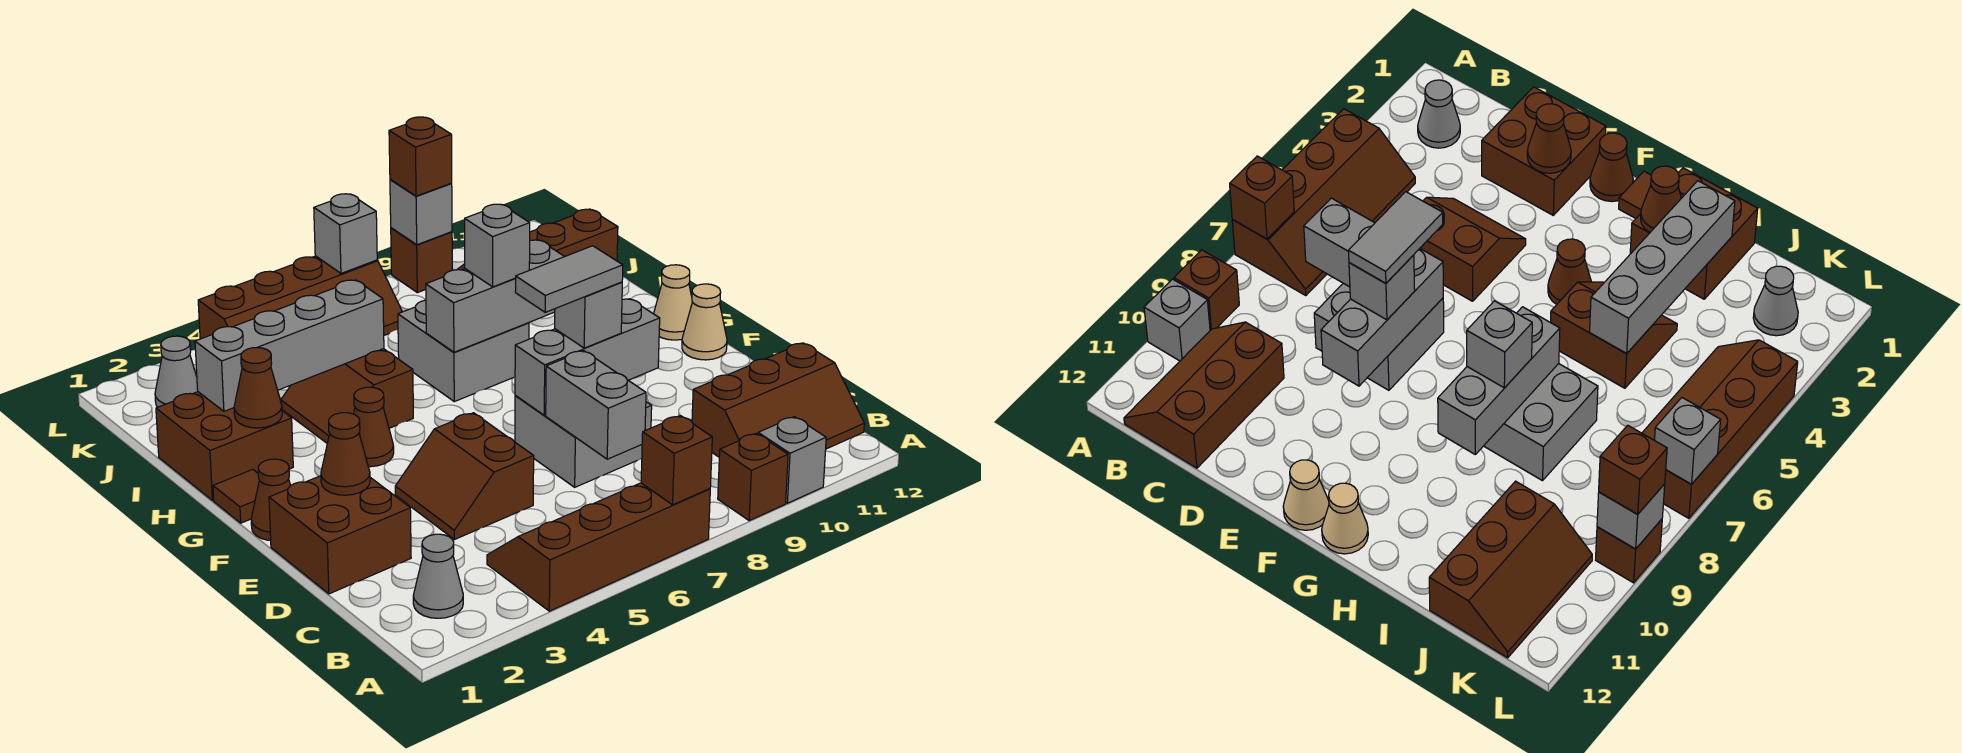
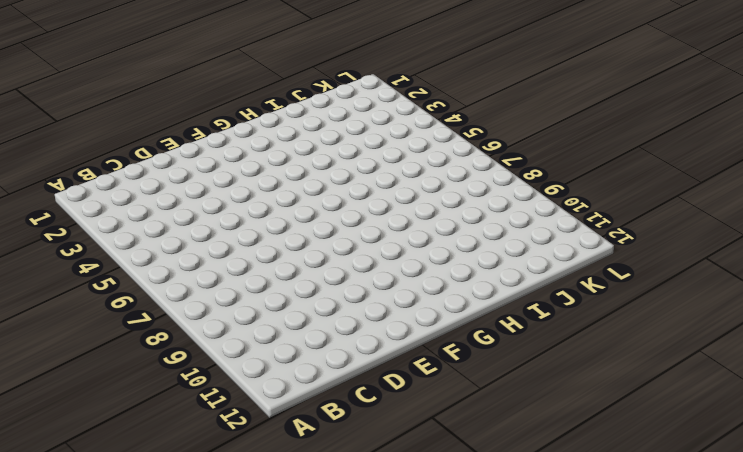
none -> brown slope A4:B7 level 1 top A
none -> brown brick A9 level 1
none -> grey brick A10 level 1
none -> grey cone B2 level 1

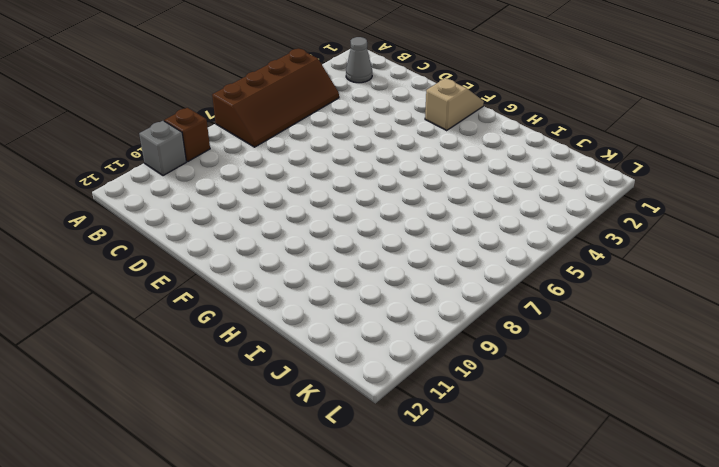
tan slope F1:F2 level 1 top 2 -> brown cone F1 level 1
none -> brown slope B10:C12 level 1 top C
none -> brown brick D1:E2 level 1
none -> brown slope D4:E5 level 1 top 5
none -> grey brick D7:E8 level 1

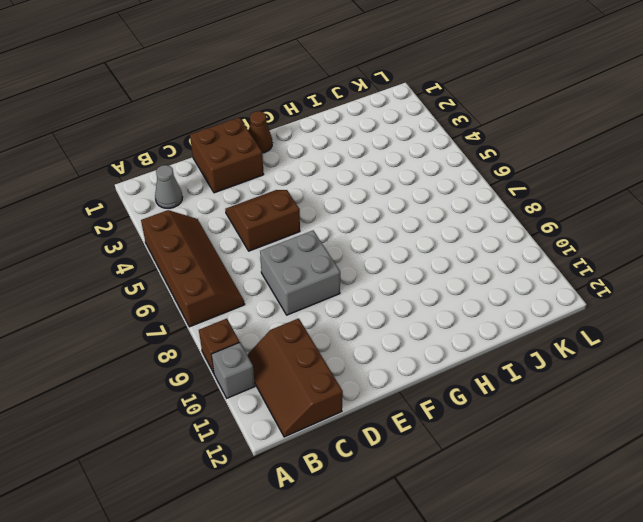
none -> tan cone F12 level 1
none -> brown tile G1 level 1
none -> brown cone G4 level 1
none -> tan cone G12 level 1

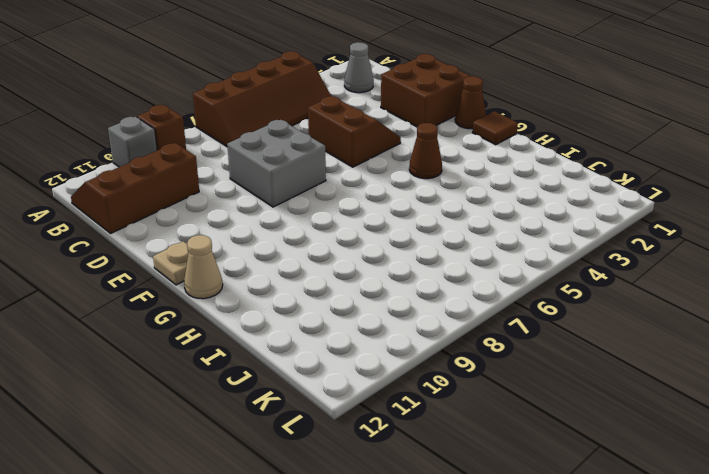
tan plate F12 level 1 -> tan cone F12 level 1
none -> brown brick H1:I2 level 1
none -> brown slope H4:I5 level 1 top 5
none -> grey brick H7:I8 level 1
none -> brown slope J10:K12 level 1 top J

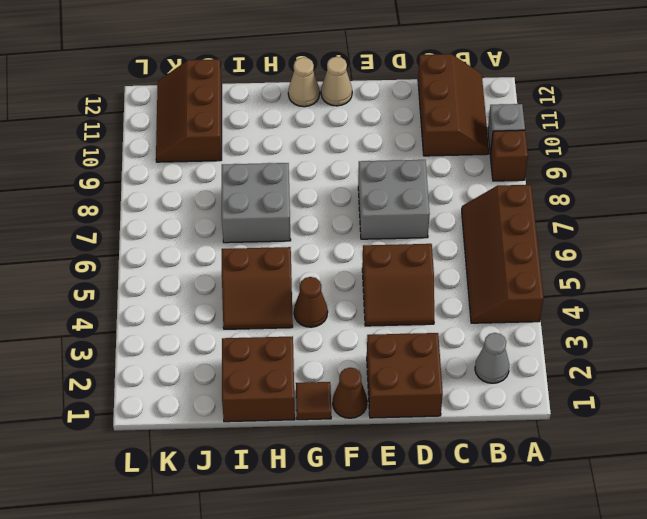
none -> grey cone K2 level 1
none -> brown slope K4:L7 level 1 top L
none -> brown brick L9 level 1
none -> brown brick A7 level 2

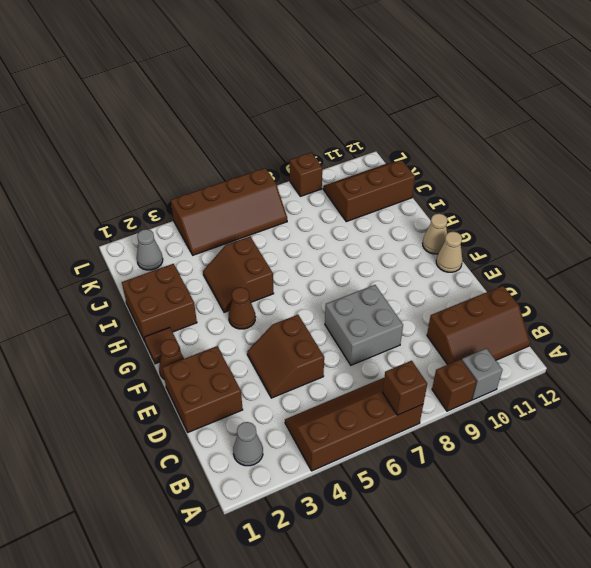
none -> grey brick H7:I8 level 1
none -> grey brick C7:D7 level 2
none -> brown cone E2 level 2
none -> grey brick E7:E9 level 2

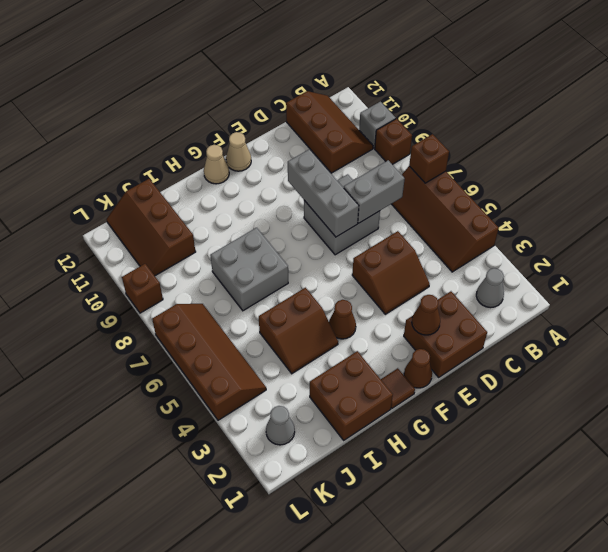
none -> brown cone H2 level 2
none -> grey brick H7:H9 level 2
none -> grey brick I2:I5 level 2
none -> grey brick L7 level 2

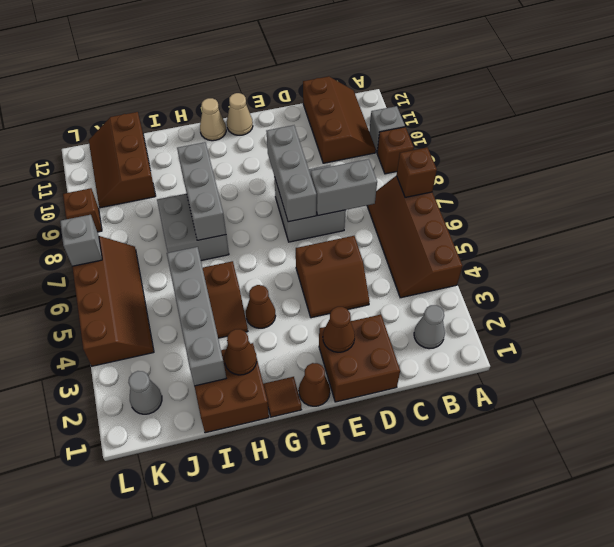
none -> grey brick L9 level 2
none -> grey brick E8 level 3
none -> grey brick H8 level 3
none -> brown brick L9 level 3

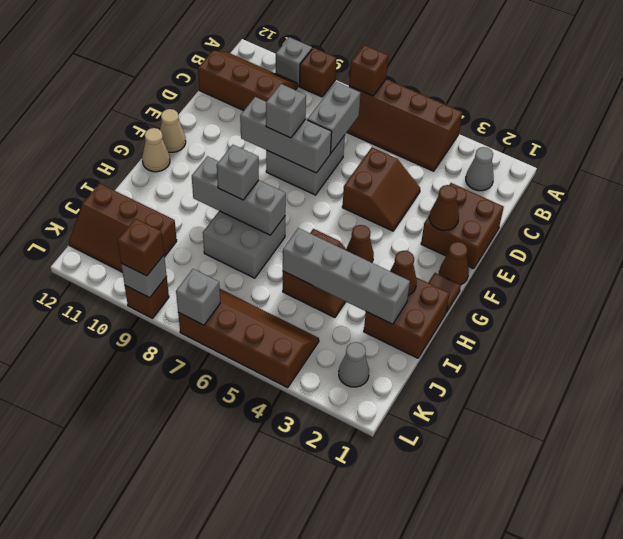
none -> grey tile E7:E8 level 4

